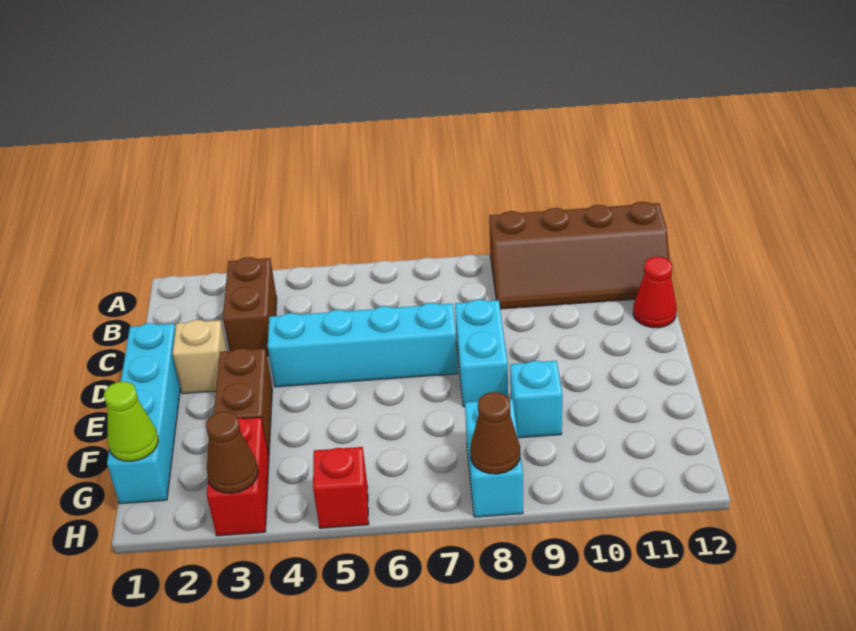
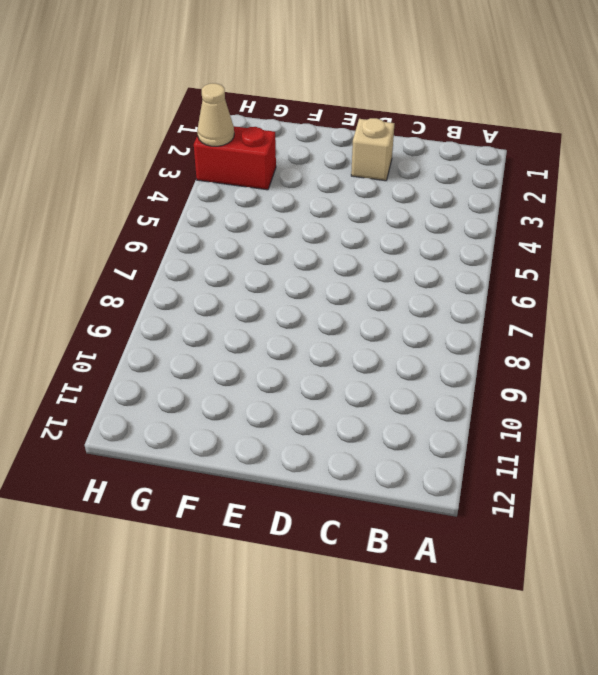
tan cone H3 level 2 -> brown cone H3 level 2
none -> brown slope A9:B12 level 1 top A
none -> brown brick B3:C3 level 1
none -> red cone C12 level 1

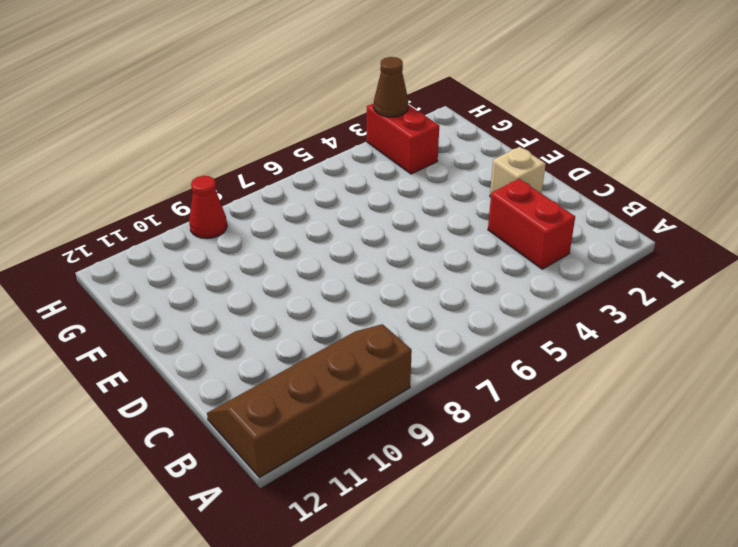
red brick B3:C3 level 1 -> brown brick B3:C3 level 1
red cone H9 level 1 -> red cone C12 level 1
none -> cyan brick D1:G1 level 1
none -> cyan brick D4:D7 level 1
none -> cyan brick D8:E8 level 1

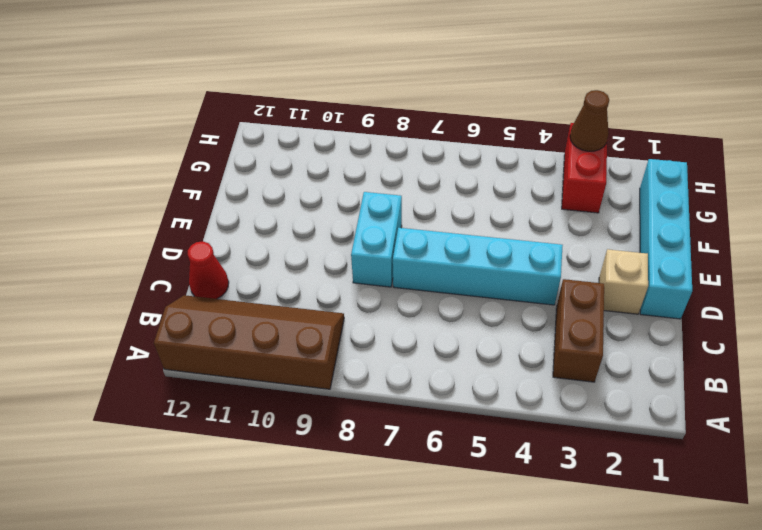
none -> brown brick E3:F3 level 1
none -> cyan brick F9 level 1
none -> cyan brick G8:H8 level 1

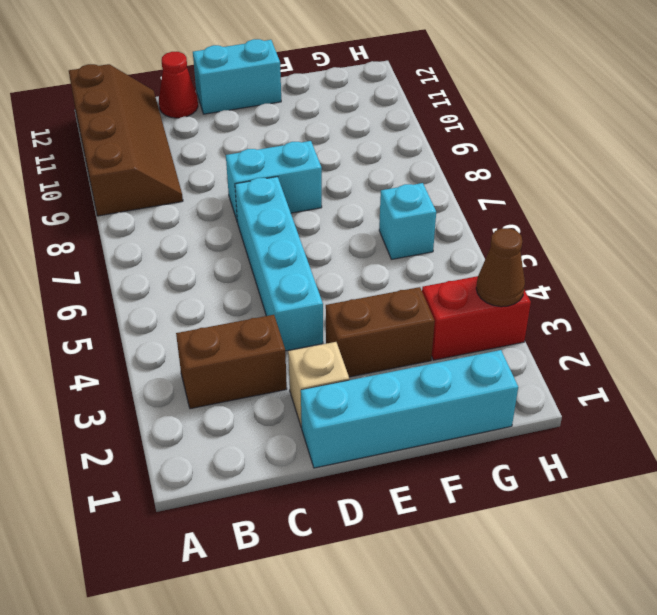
cyan brick D12:E12 level 1 -> cyan brick G8:H8 level 1
cyan brick G6 level 1 -> cyan brick F9 level 1
none -> red brick H5 level 1
none -> lime cone G1 level 2
none -> brown cone H8 level 2

